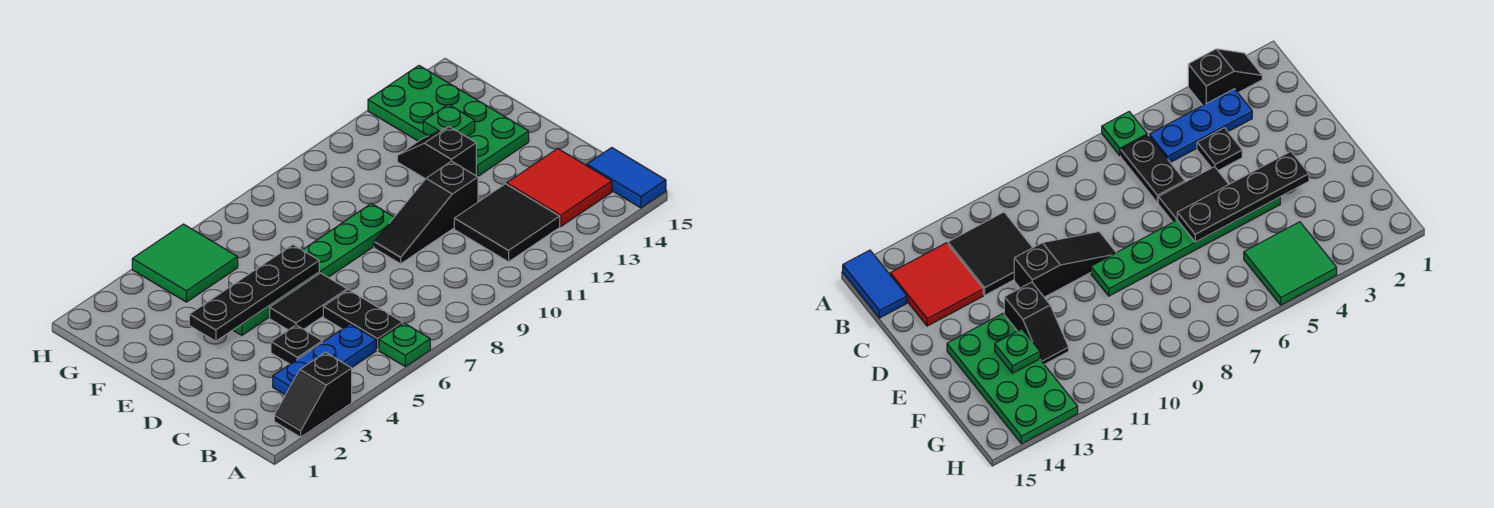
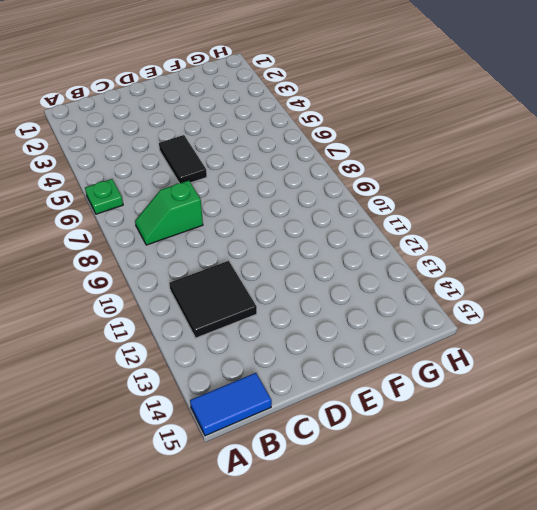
green slope B8:C8 level 1 top C -> none
none -> black slope A2:A3 level 1 top 3
none -> blue plate B3:B5 level 1
none -> black plate B6:C6 level 1

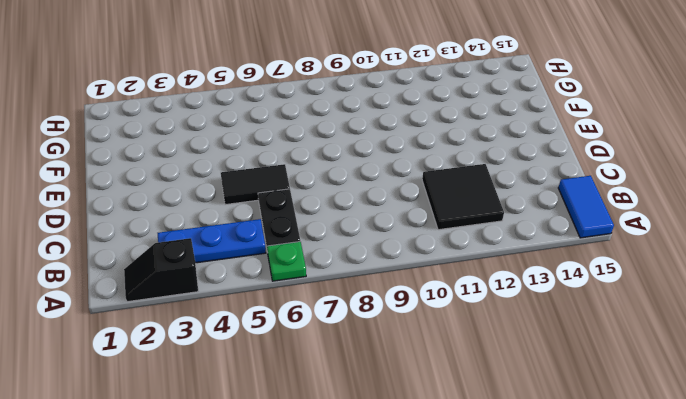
none -> red tile B13:C14 level 1
none -> black plate C4 level 1
none -> black slope D9:D11 level 1 top 11

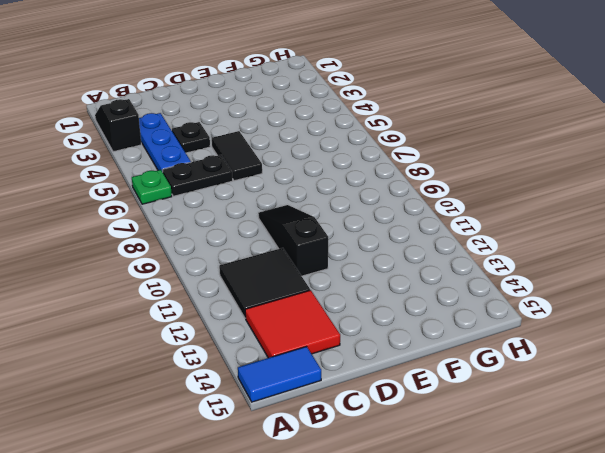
none -> green plate E4:E9 level 1
none -> black slope E12:F12 level 1 top E
none -> green plate E13:H14 level 1

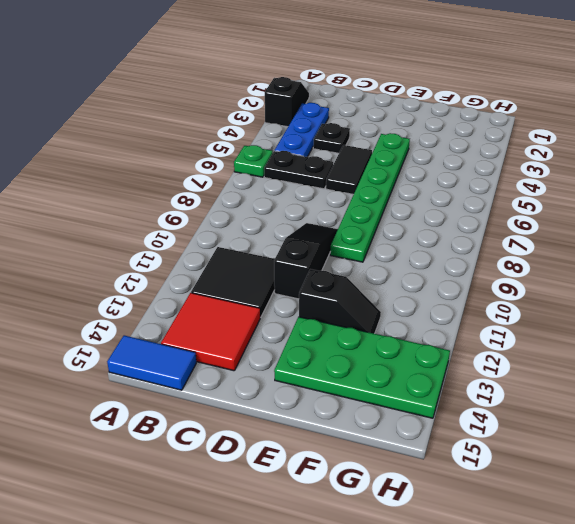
none -> green tile G4:H5 level 1
none -> black plate E3:E6 level 2
none -> green plate F13 level 2

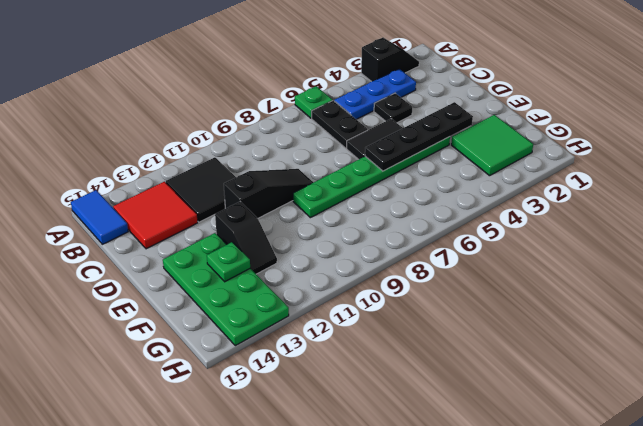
green tile F2:G3 level 1 -> green tile G4:H5 level 1

